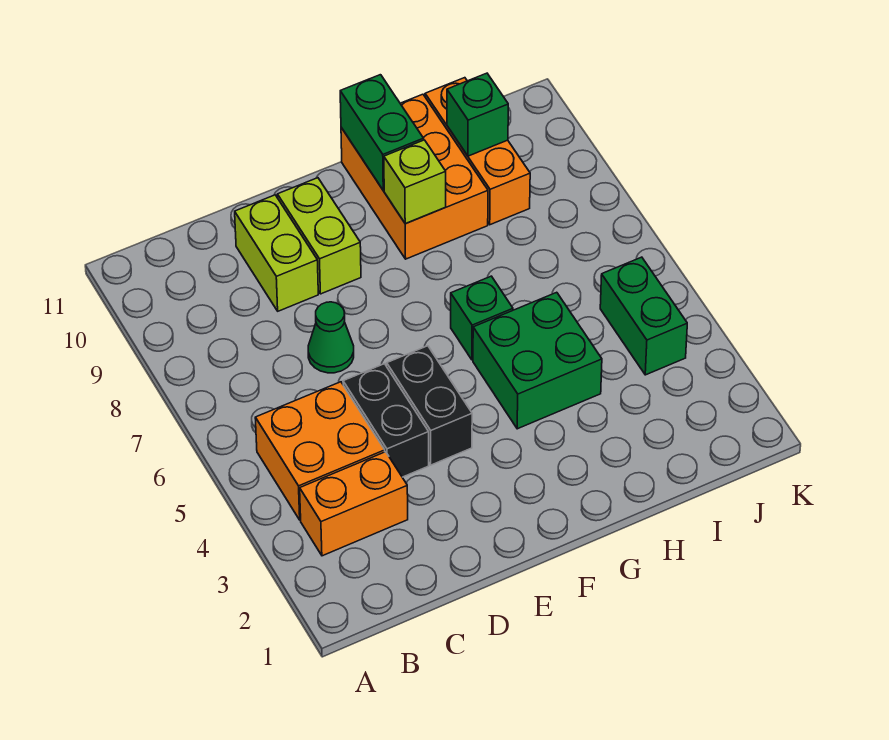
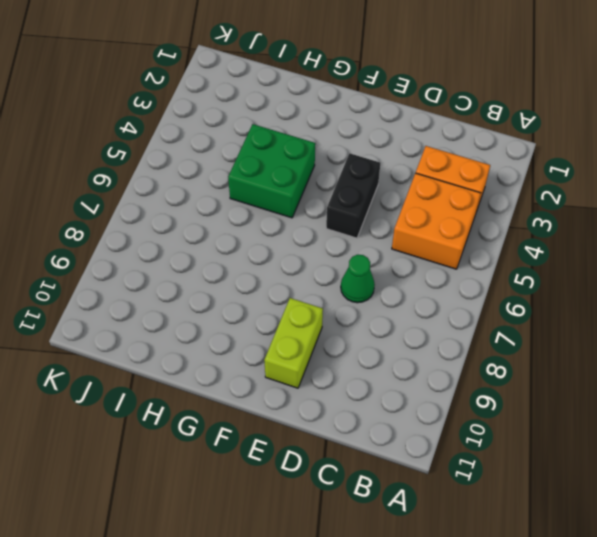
none -> black brick D4:D5 level 1
none -> lime brick D9:D10 level 1
none -> green brick G6 level 1

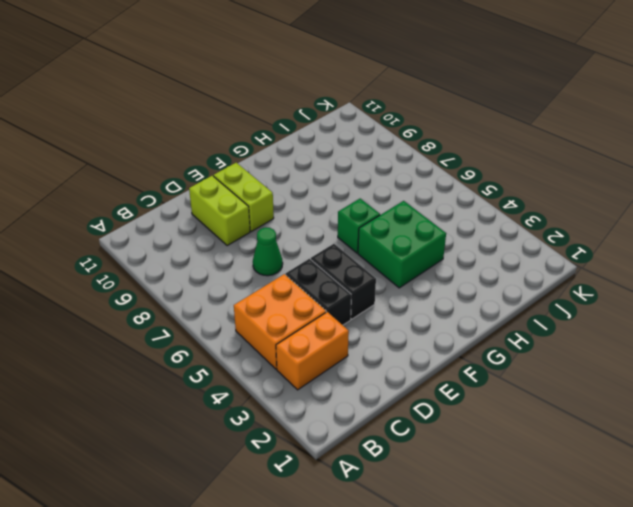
none -> orange brick G9:H11 level 1
none -> orange brick I9:I11 level 1
none -> green brick J4:J5 level 1

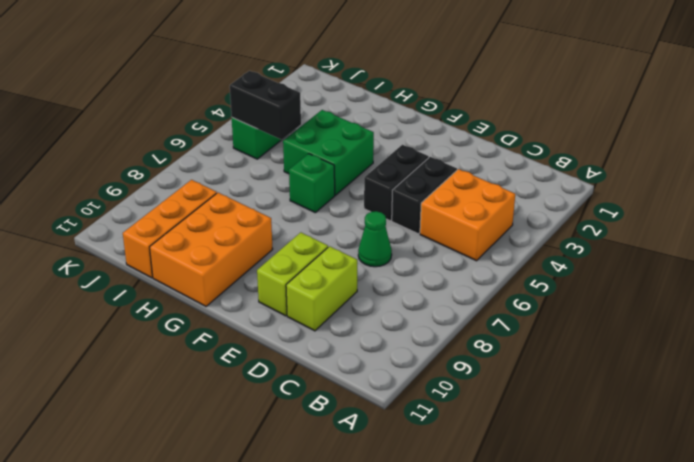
black brick I5:J5 level 2 -> none
none -> orange brick B3:C3 level 1
none -> lime brick G9 level 2
none -> green brick G10:G11 level 2

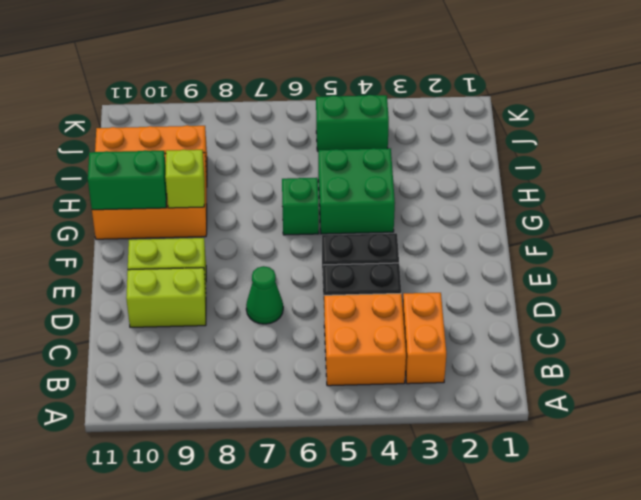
none -> green brick I10 level 2

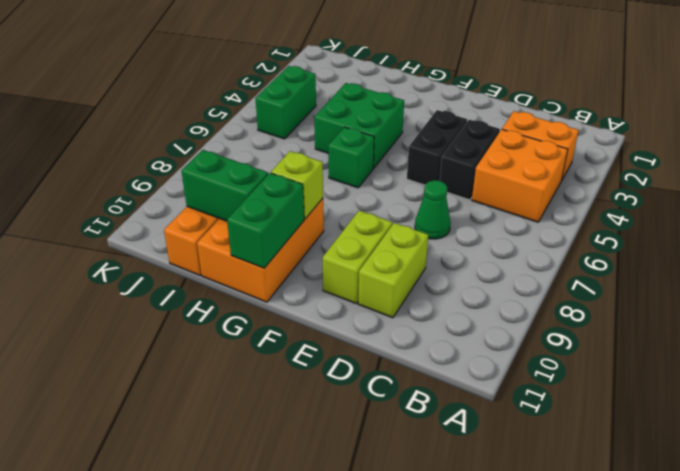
green brick H10:I10 level 2 -> green brick I10 level 2

